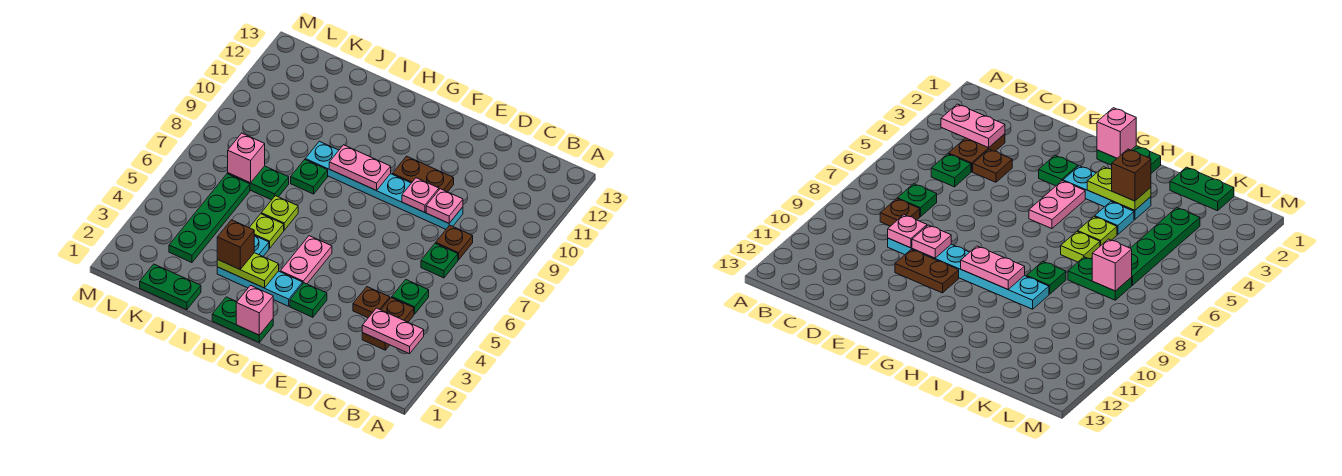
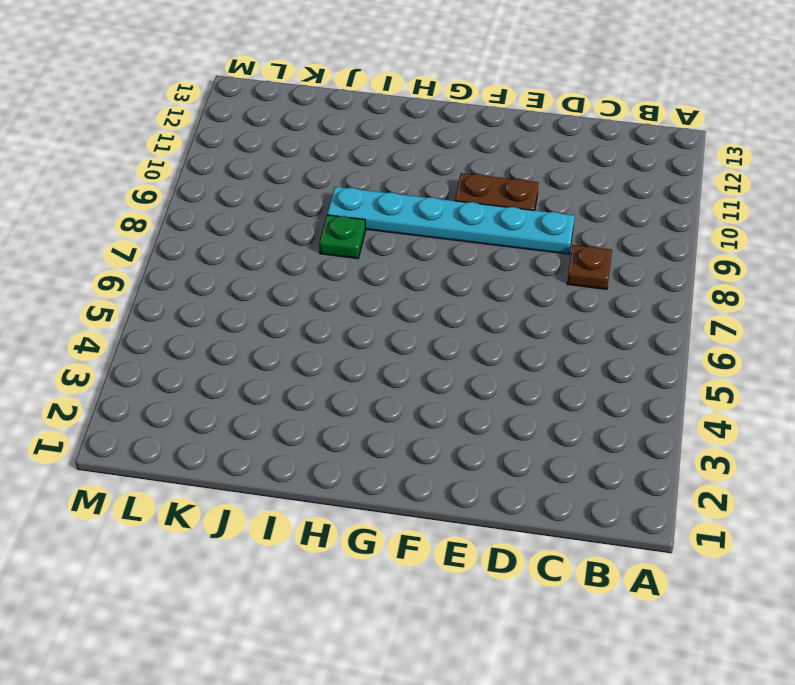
none -> brown plate C3:C4 level 1
none -> green plate C5 level 1
none -> green plate C7 level 1

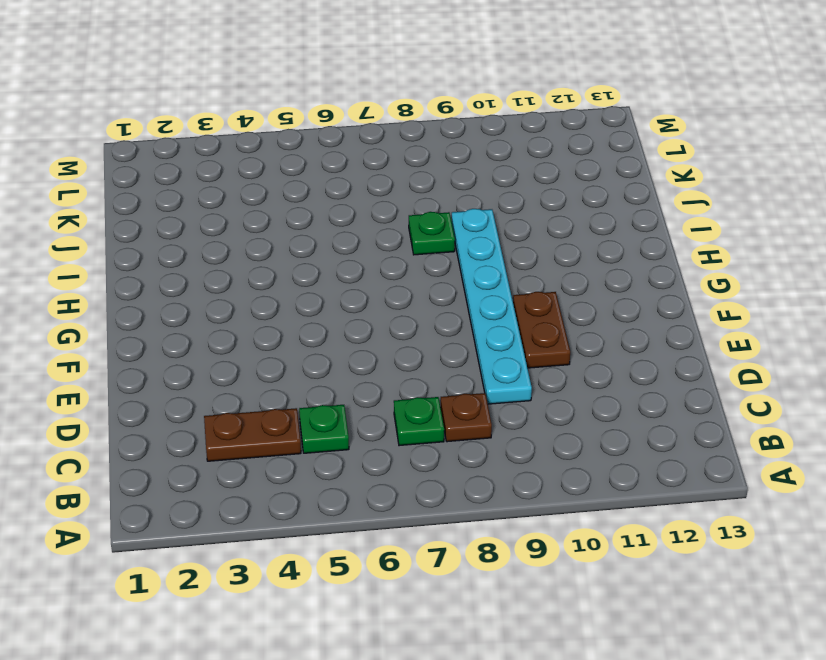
none -> brown plate D4 level 1
none -> green plate F3 level 1
none -> green plate G1:H1 level 1

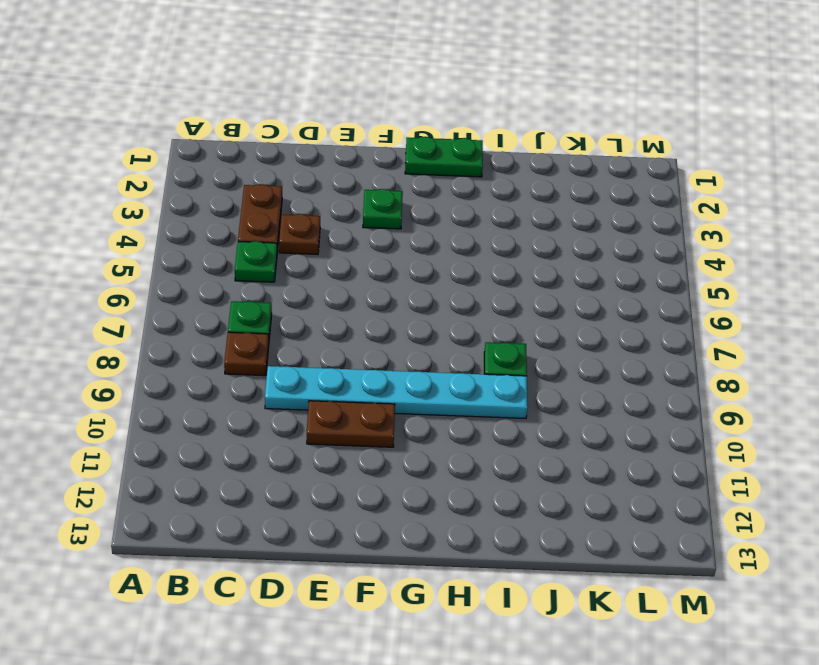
none -> cyan plate G3:I3 level 1
none -> pink plate G4:G5 level 1
none -> cyan plate I4 level 1

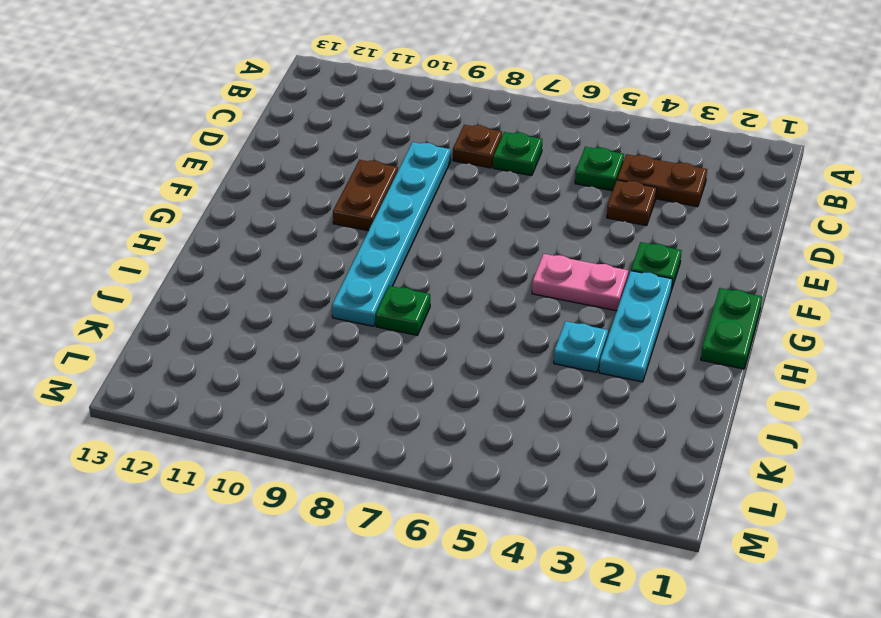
none -> lime plate I5 level 1
none -> lime plate I6 level 1
none -> green plate J1:K1 level 1

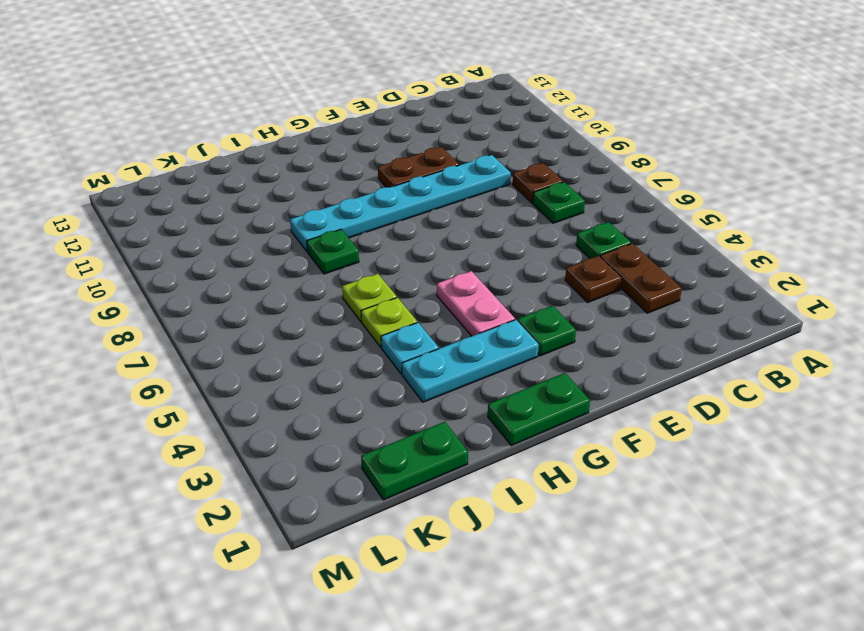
none -> green plate J7:K7 level 1
none -> green plate K3:K6 level 1
none -> pink plate B3:C3 level 2

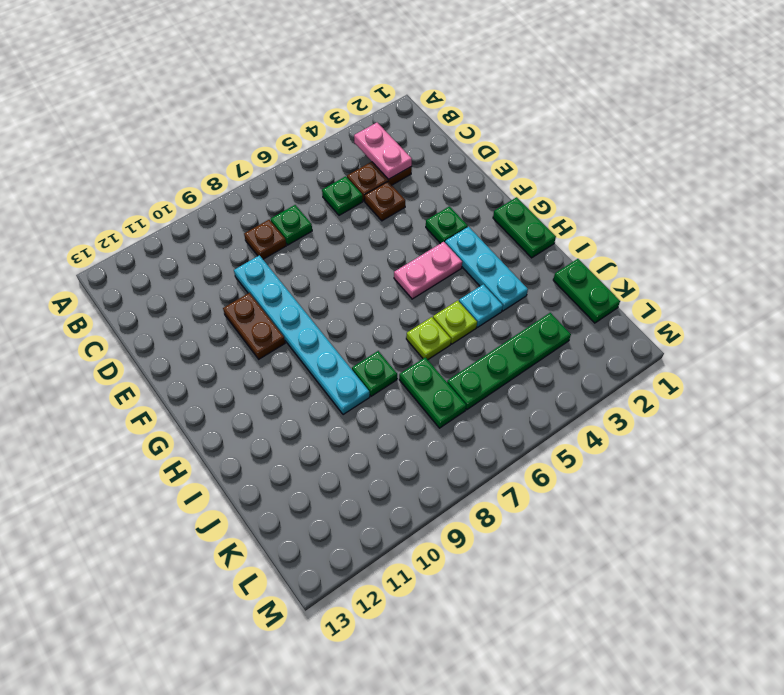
none -> pink plate D9 level 2
none -> pink plate E9 level 2
none -> pink brick G1 level 2

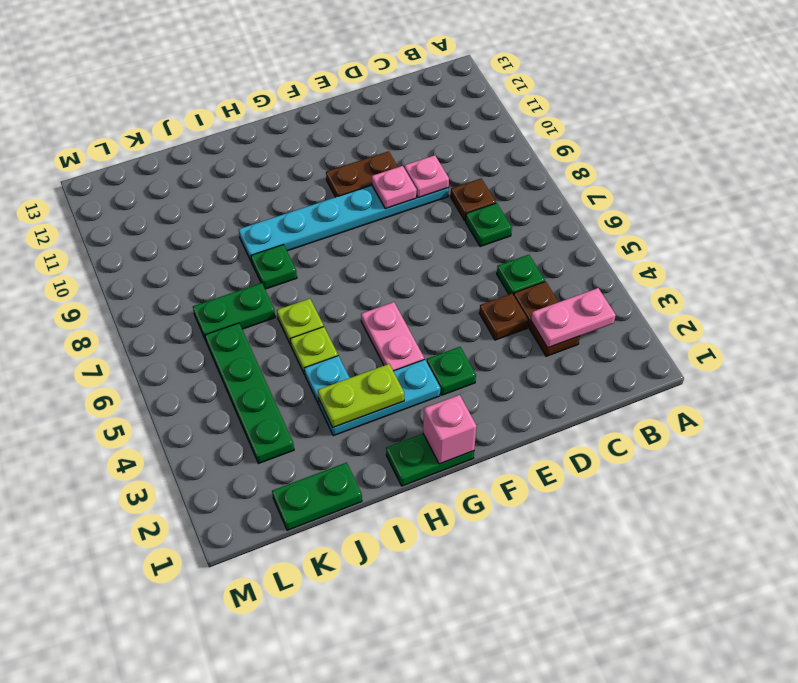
none -> pink plate G9:H9 level 2
none -> pink brick K7 level 2
none -> brown brick I3 level 3

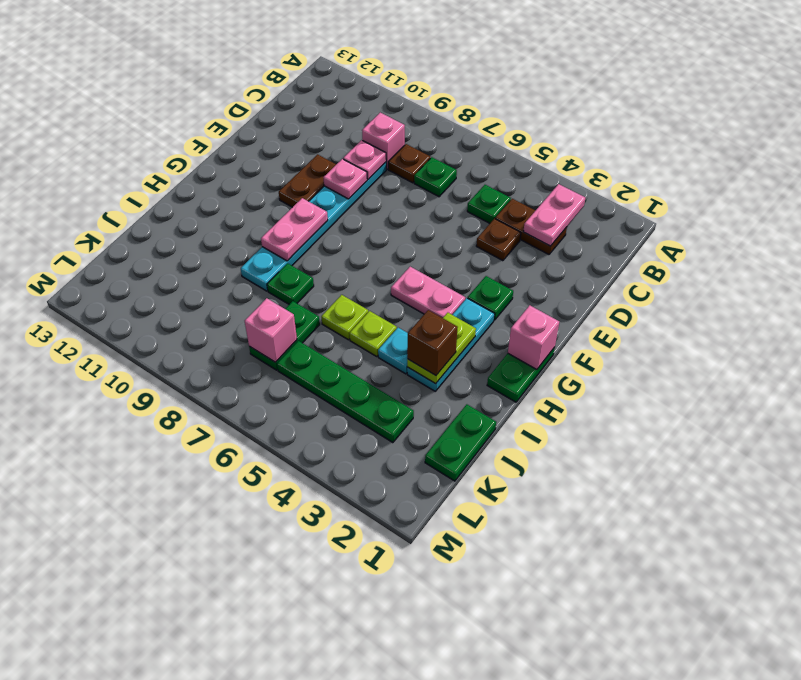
pink brick C9 level 1 -> none

